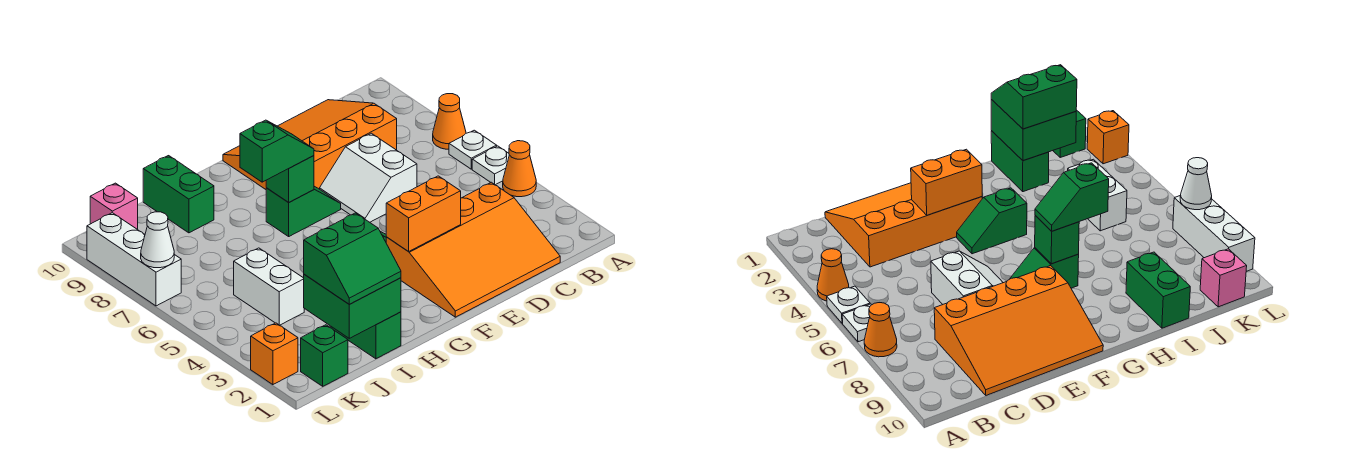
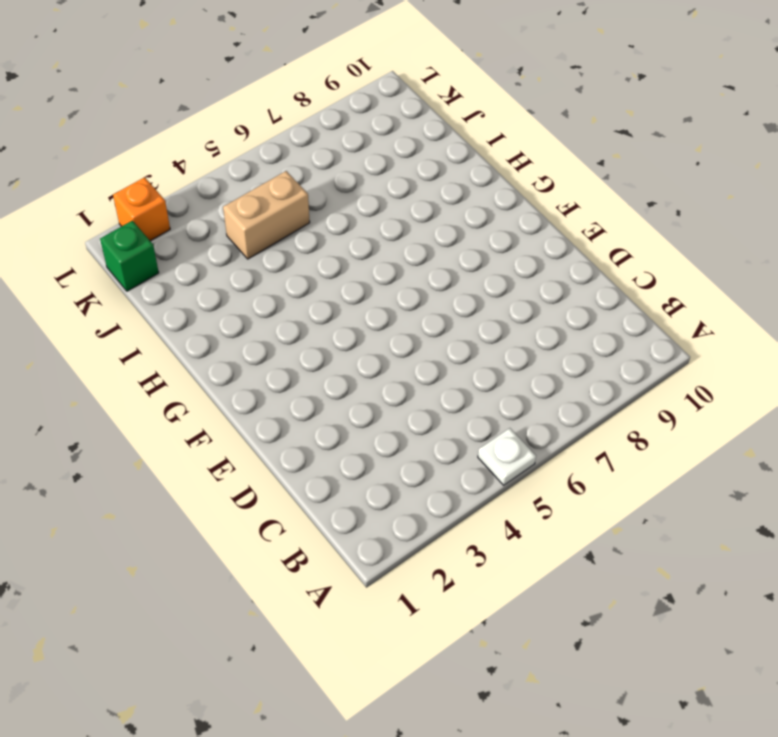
tan brick J4:J5 level 1 -> white brick J4:J5 level 1
none -> orange cone A4 level 1
none -> white plate A6 level 1
none -> orange cone A7 level 1

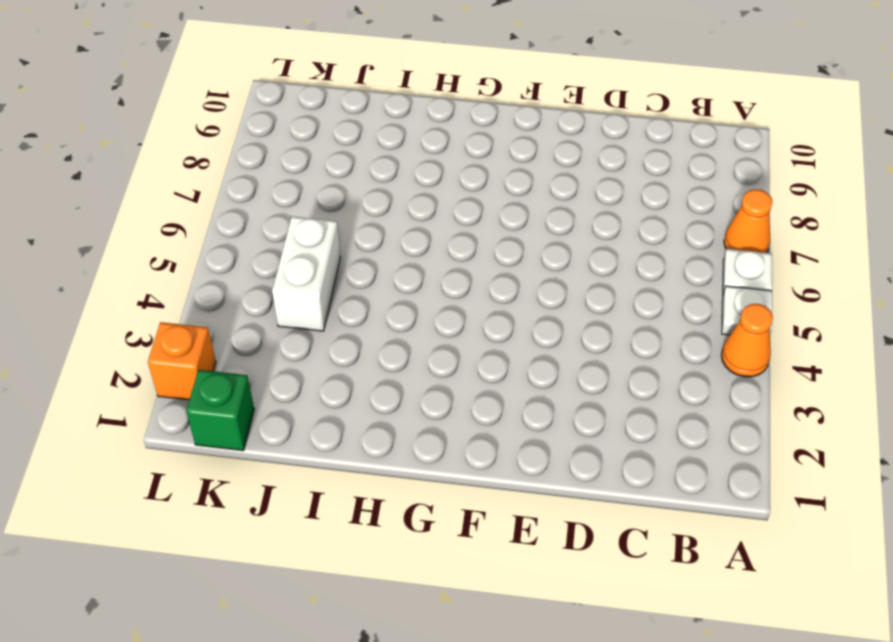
none -> orange slope C1:F3 level 1 top 3
none -> orange slope C8:F10 level 1 top 8
none -> white slope D6:E7 level 1 top D

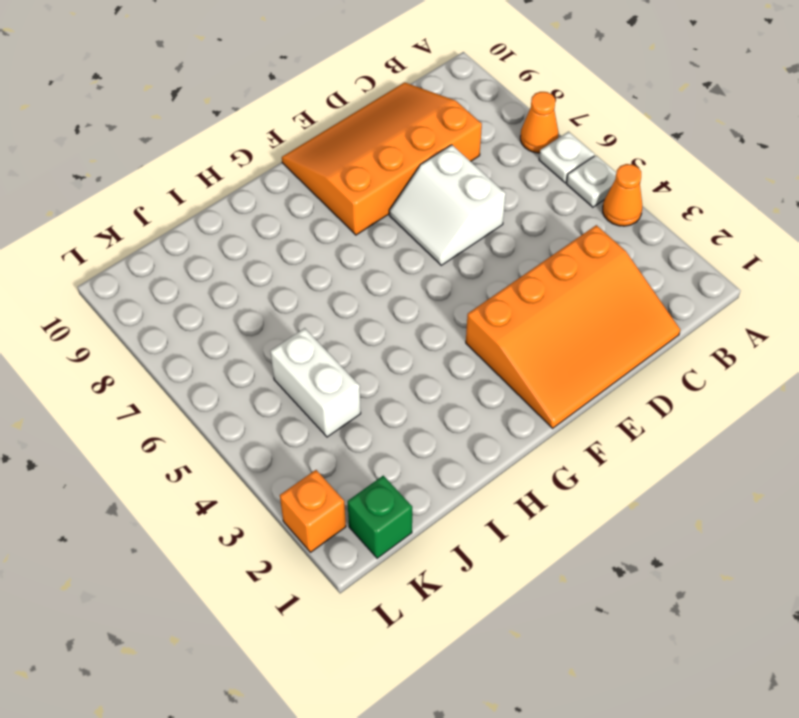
none -> green slope F4:G4 level 1 top G
none -> green slope F7:G7 level 1 top G
none -> green brick I1:I2 level 1

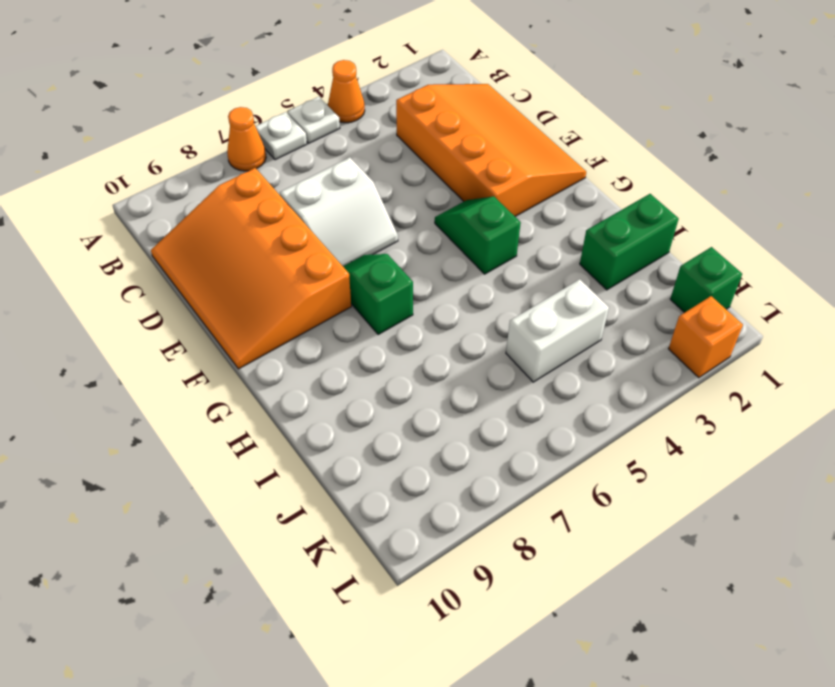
none -> green brick I9:I10 level 1
none -> pink brick K10 level 1
none -> white brick L7:L9 level 1

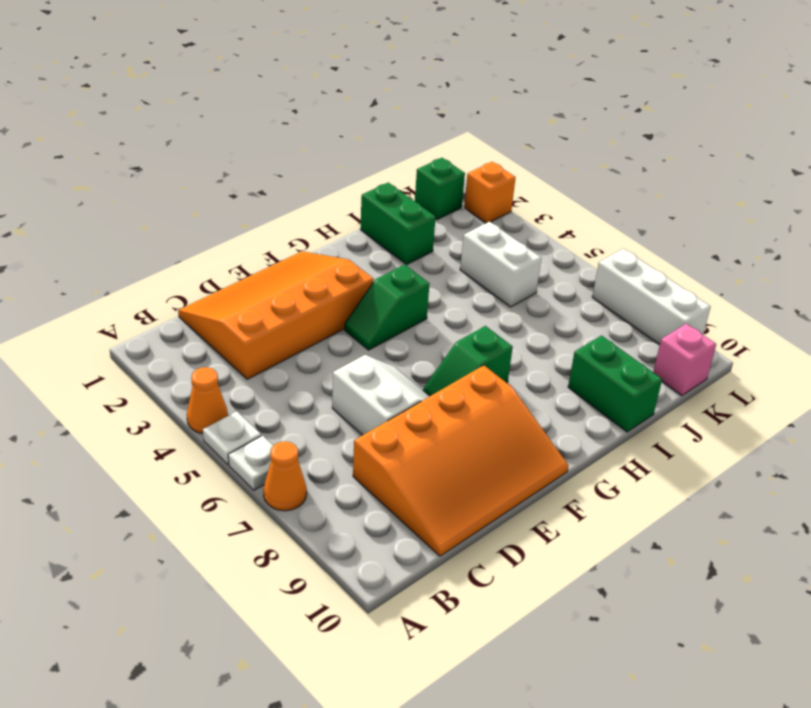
none -> orange brick E3:F3 level 2
none -> green brick G7 level 2
none -> green brick I1:J2 level 2

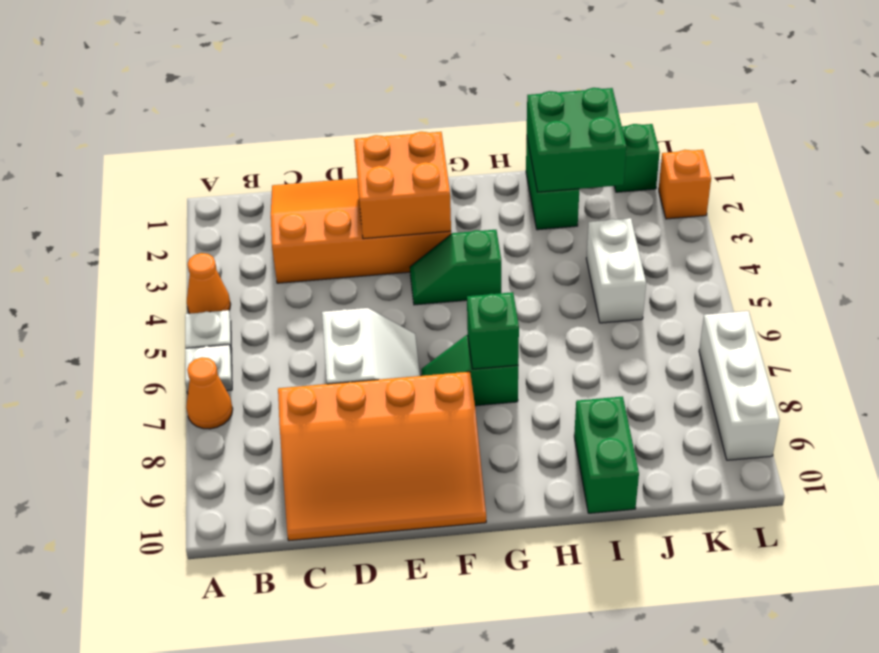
orange brick E2:F3 level 2 -> orange brick E3:F3 level 2
none -> pink brick K10 level 1
none -> white cone L7 level 2
none -> green slope G7:H7 level 3 top H

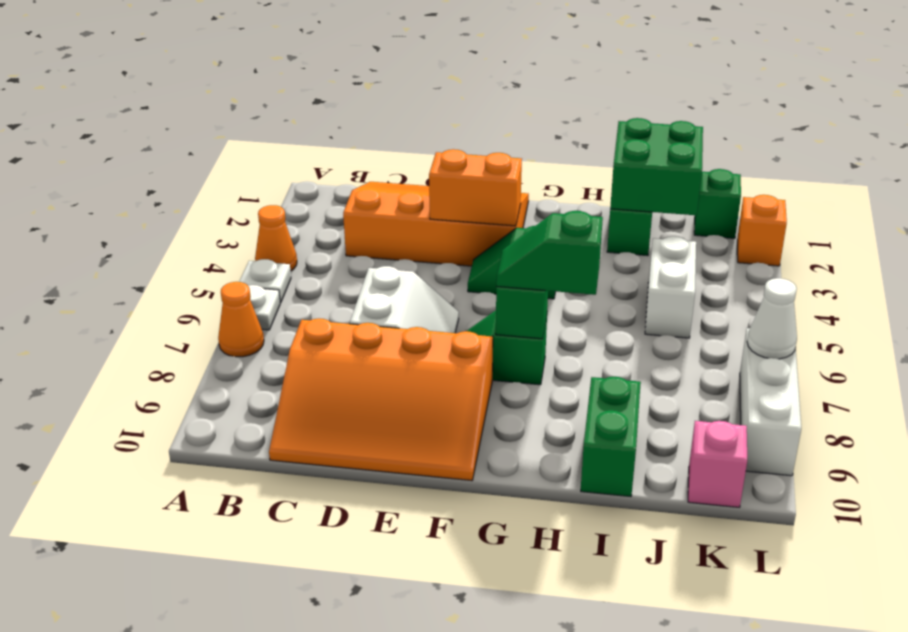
none -> green slope I1:J2 level 3 top 2

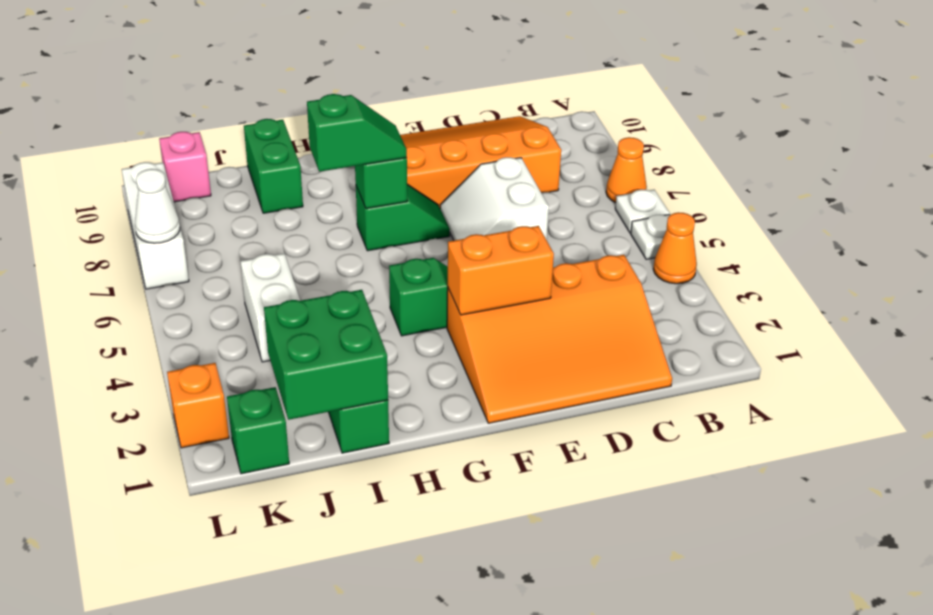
none -> green slope I1:J2 level 3 top 2

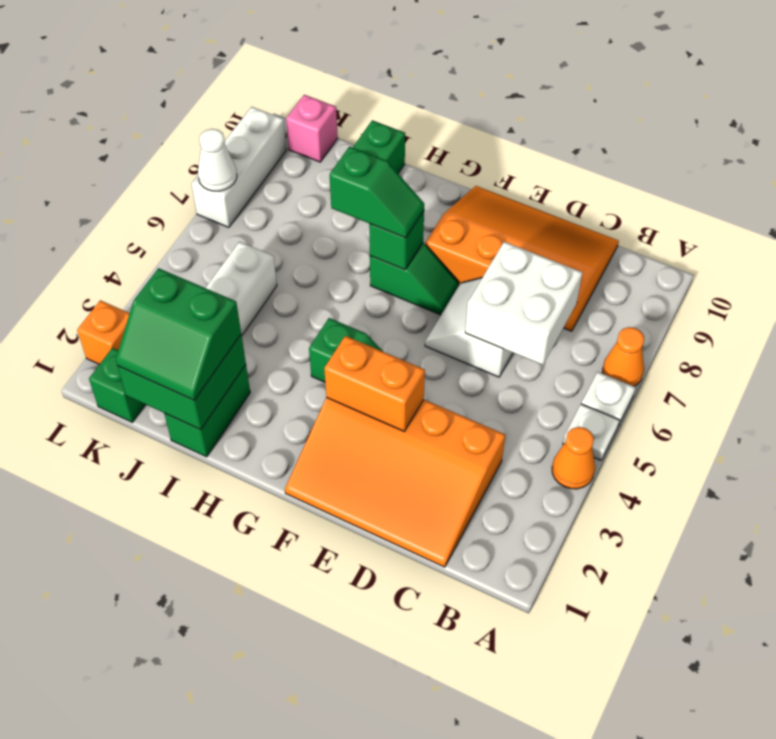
white brick C6:D7 level 2 -> none

